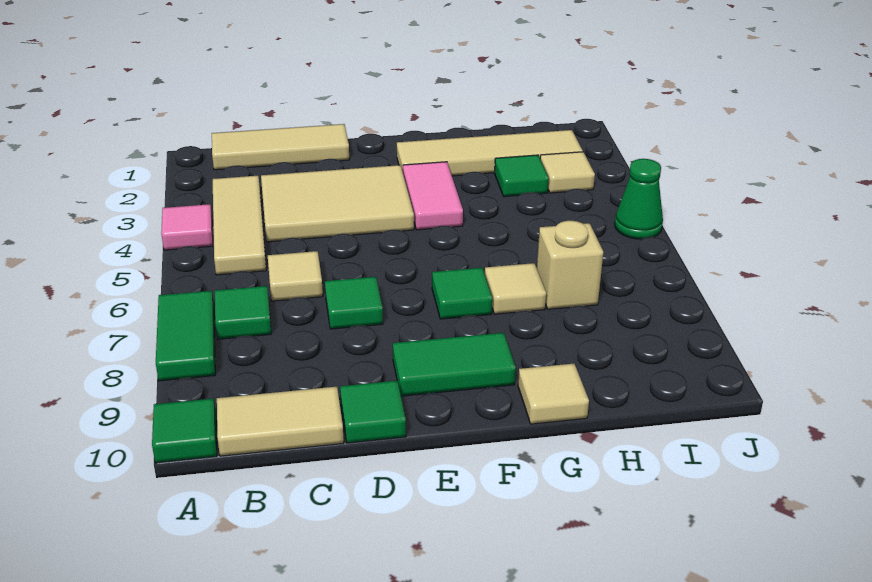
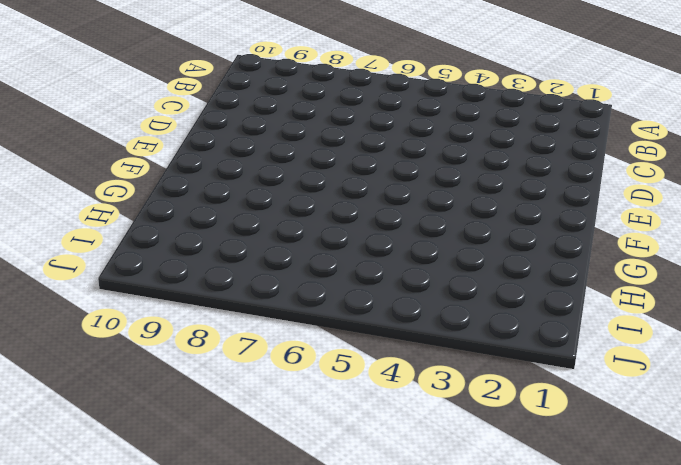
none -> pink tile A4 level 1
none -> green tile A7:A8 level 1
none -> green tile A10 level 1

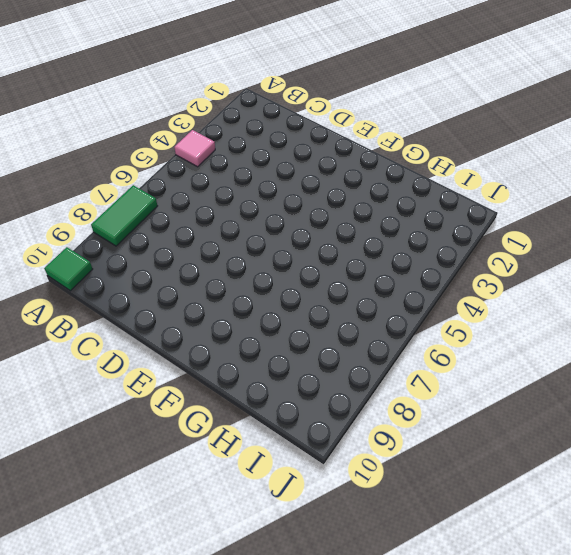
none -> tan tile B1:D1 level 1
none -> tan tile B3:B5 level 1
none -> green tile B7 level 1

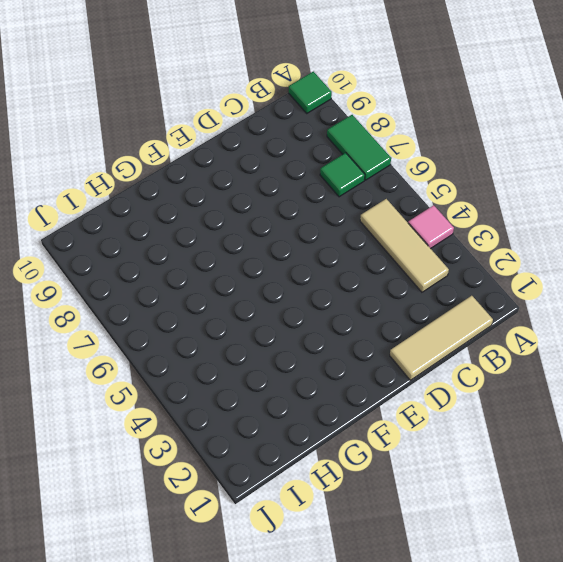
none -> tan tile B10:C10 level 1
none -> tan tile C3:E4 level 1
none -> tan tile C6 level 1

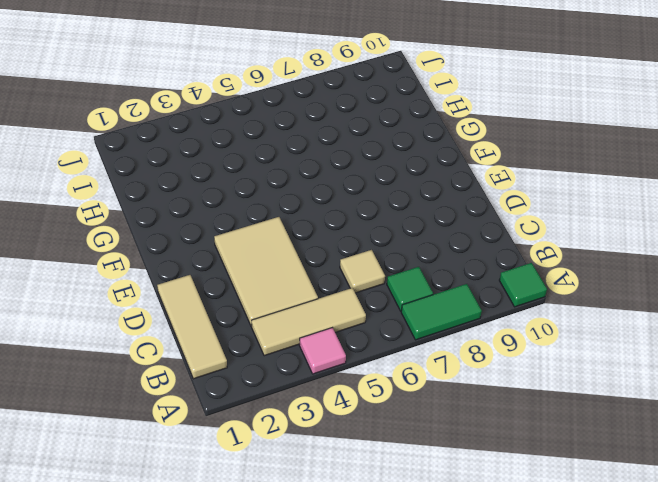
none -> tan tile B10:C10 level 1
none -> green tile D7 level 1
none -> green tile D10 level 1

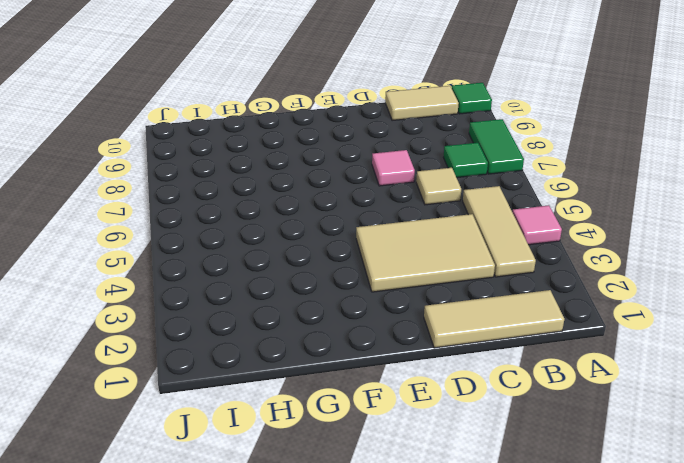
pink tile D7 level 1 -> green tile D7 level 1
none -> green tile D10 level 1
none -> green tile E9:F9 level 1
none -> tan tile F2:I2 level 1

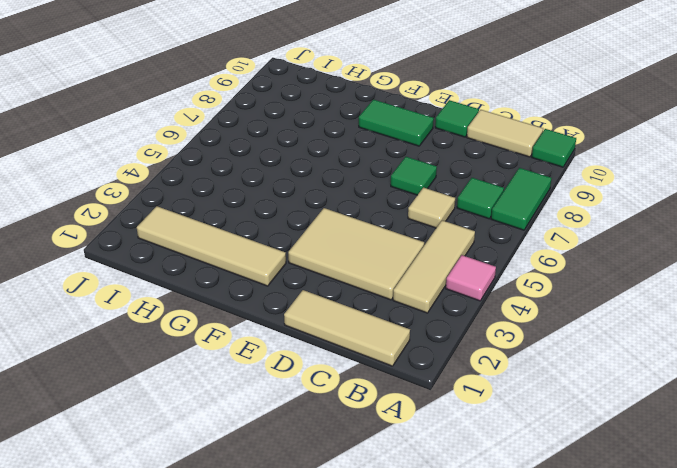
none -> pink tile F3:F4 level 1
none -> green tile F7 level 1
none -> tan tile G7 level 1

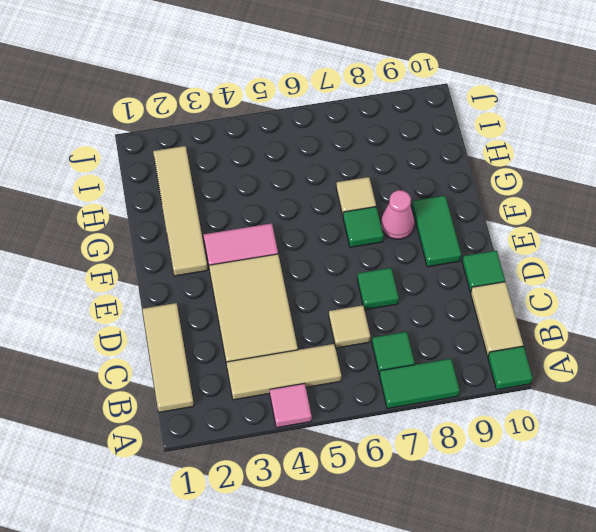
pink cone F8 level 1 -> none
none -> tan tile G10 level 1
none -> green tile H3 level 1
none -> tan brick H7 level 1

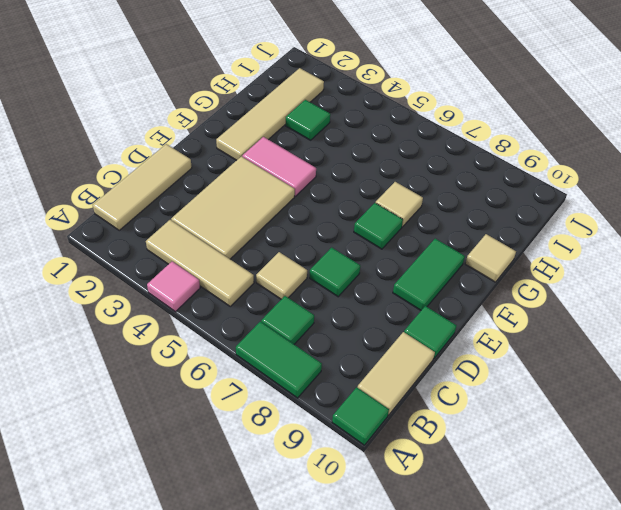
none -> tan brick H7 level 1
none -> tan tile I3 level 1
none -> green cone J5 level 1

